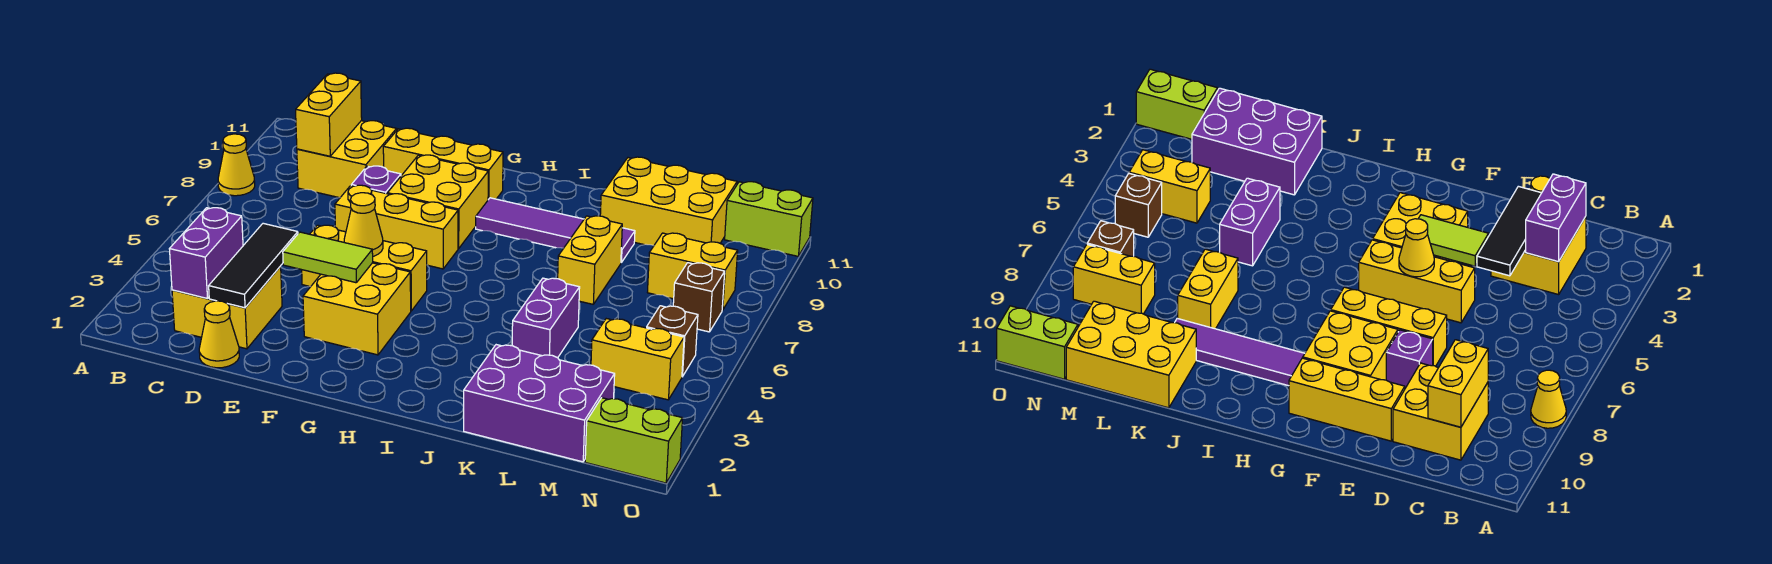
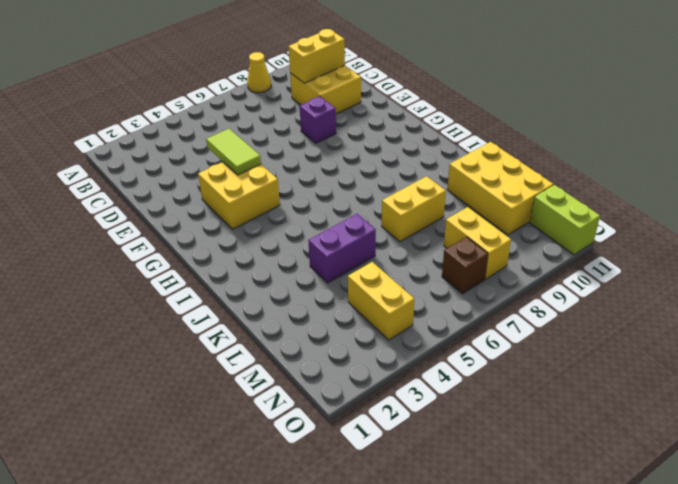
none -> yellow brick C2:D3 level 1
none -> yellow cone D1 level 1
none -> yellow brick E5:G5 level 1

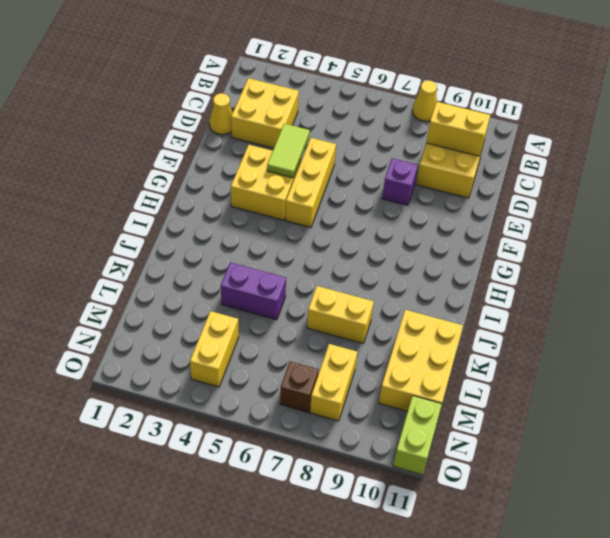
none -> yellow brick E7:G7 level 1
none -> yellow brick E10:G10 level 1
none -> yellow brick F8:G9 level 1

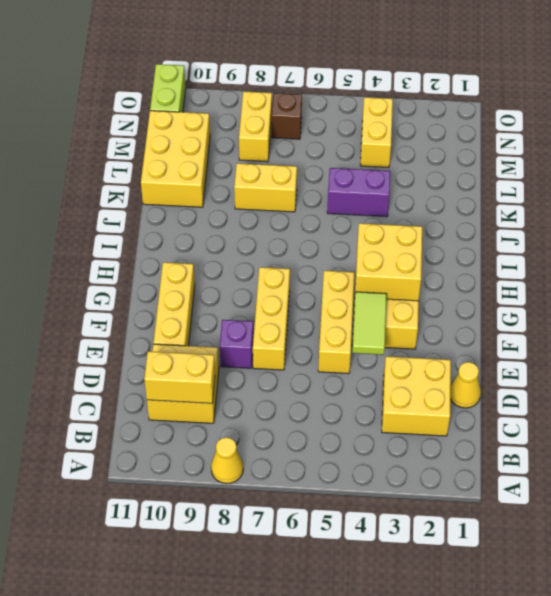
yellow brick G3:H4 level 2 -> yellow brick F8:G9 level 1
none -> purple tile H9:K9 level 1
none -> purple brick K1:M2 level 1
none -> lime brick N1:O1 level 1

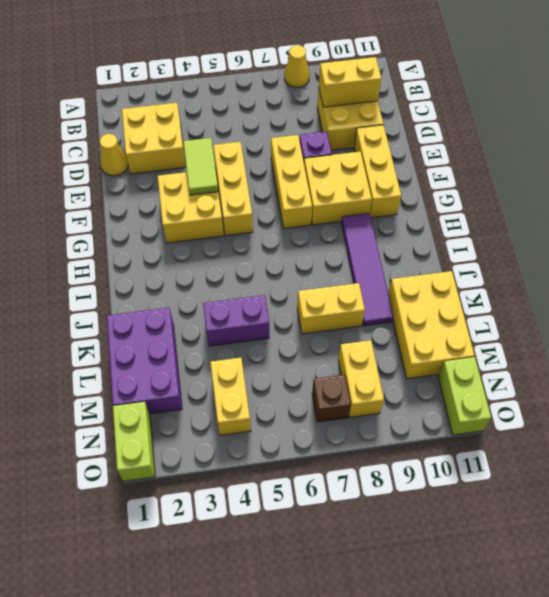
none -> brown brick N5 level 1
none -> purple brick C2:C3 level 2
none -> black tile D2:D4 level 2

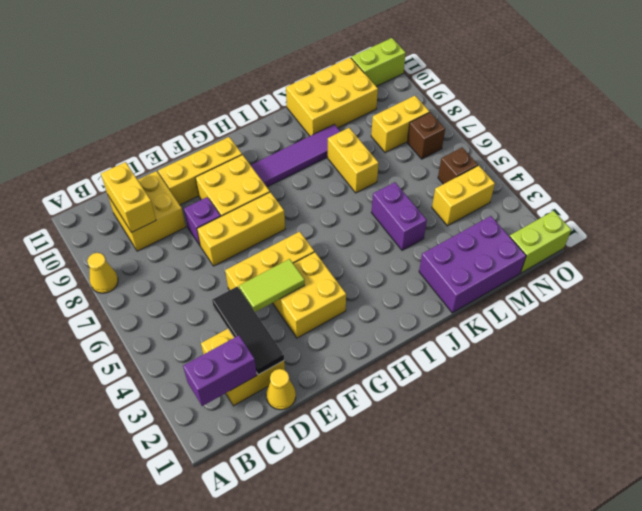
purple brick B2:C2 level 2 -> purple brick C2:C3 level 2
none -> yellow cone F5 level 2

